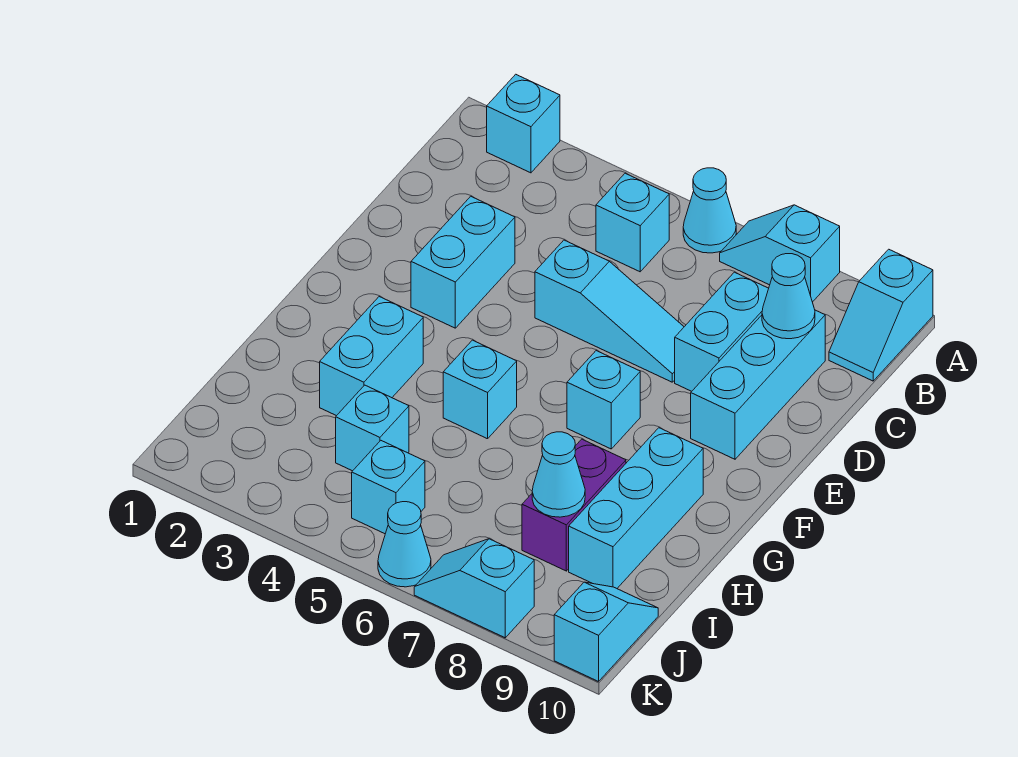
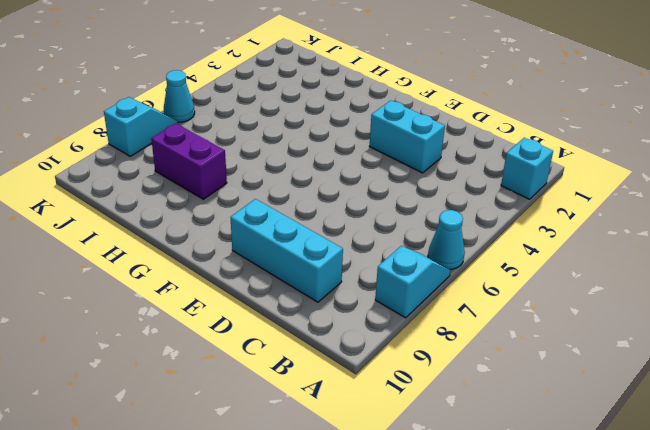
none -> cyan slope A10:B10 level 1 top A
none -> cyan brick B5 level 1
none -> cyan brick C8:D8 level 1

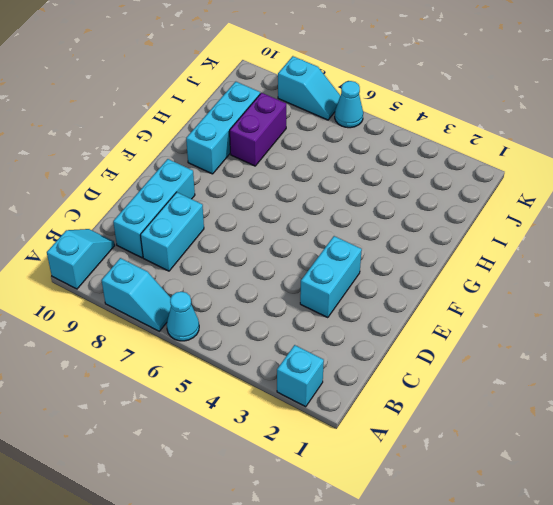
none -> cyan brick B5 level 1
none -> cyan slope D5:D7 level 1 top 5
none -> cyan brick F7 level 1

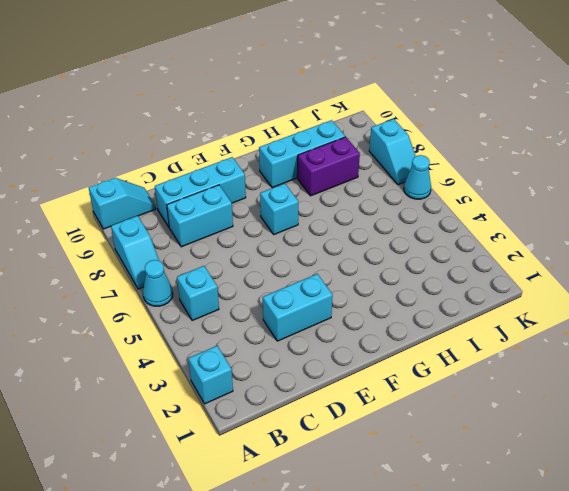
none -> cyan slope D5:D7 level 1 top 5
none -> cyan brick G3:H3 level 1
none -> cyan brick G5 level 1

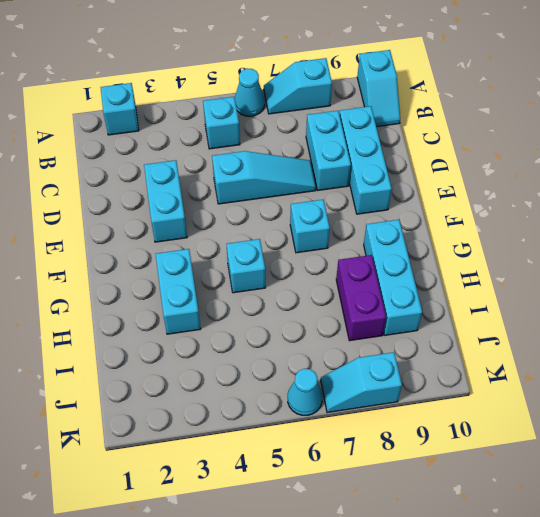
none -> cyan brick I4 level 1
none -> cyan brick J5 level 1
none -> cyan slope J10:K10 level 1 top K

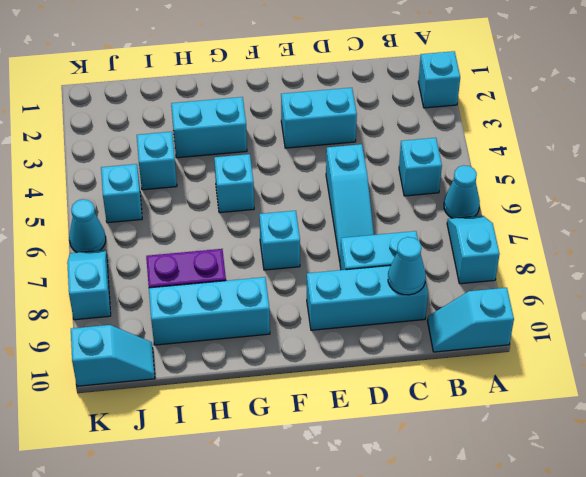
none -> cyan cone I8 level 2

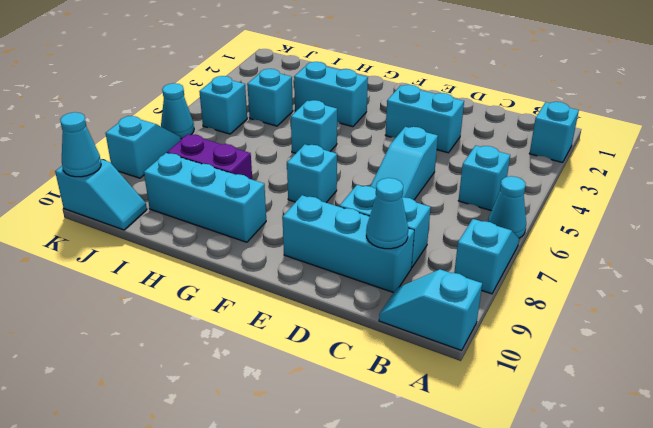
cyan cone K10 level 2 -> cyan cone I8 level 2

